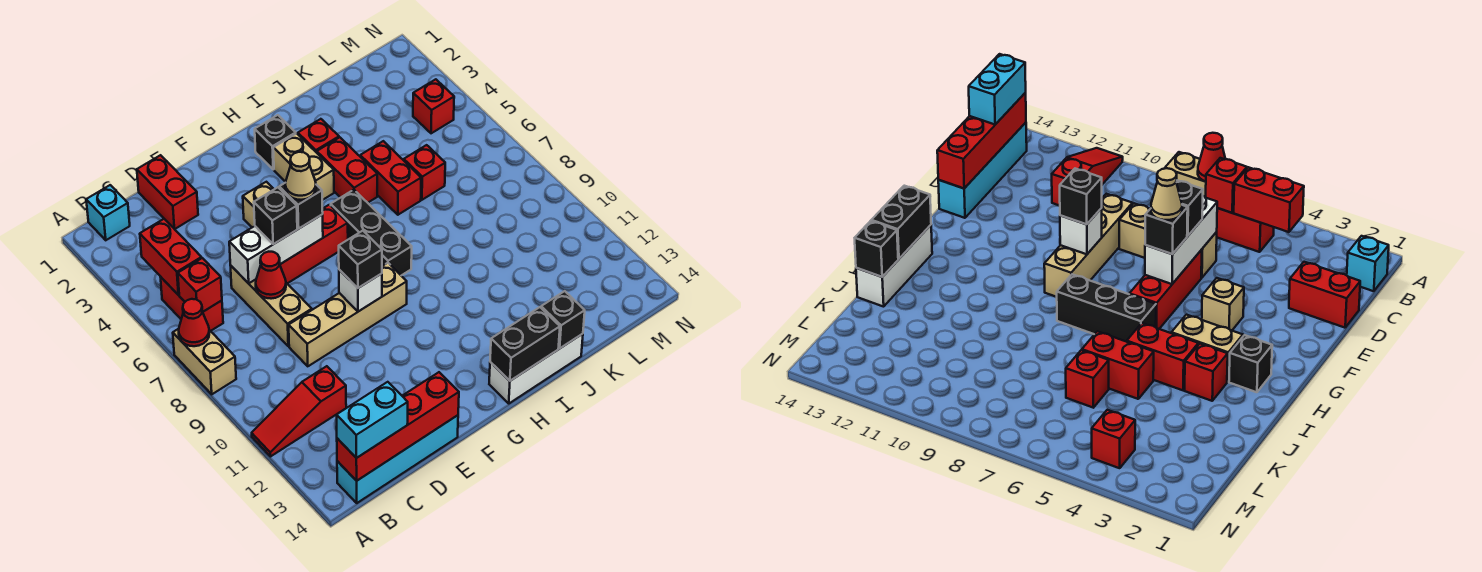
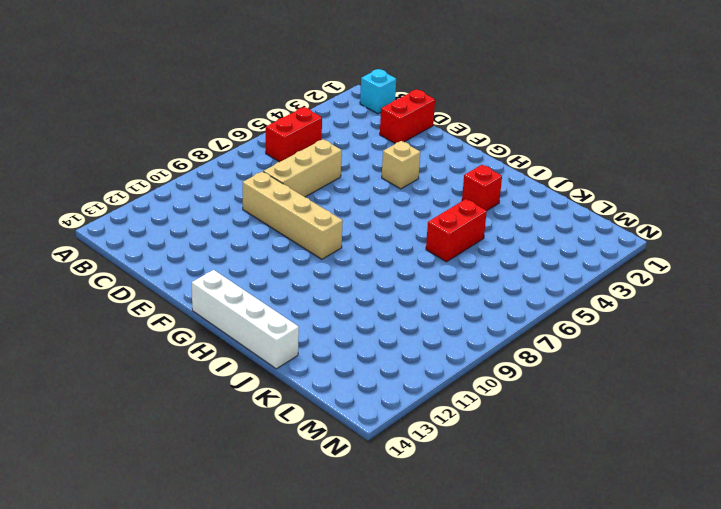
white brick G14:J14 level 1 -> white brick H14:J14 level 1
none -> tan brick A7:A8 level 1
none -> red slope A11:C11 level 1 top C
none -> cyan brick B14:E14 level 1
none -> red brick E6:G6 level 1

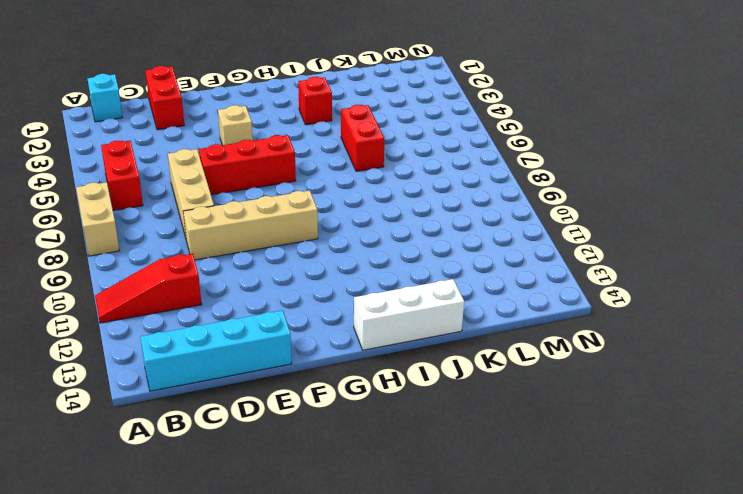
none -> black brick H2 level 1
none -> tan brick H3:H4 level 1
none -> black brick H6:H8 level 1
none -> red brick I4:I5 level 1

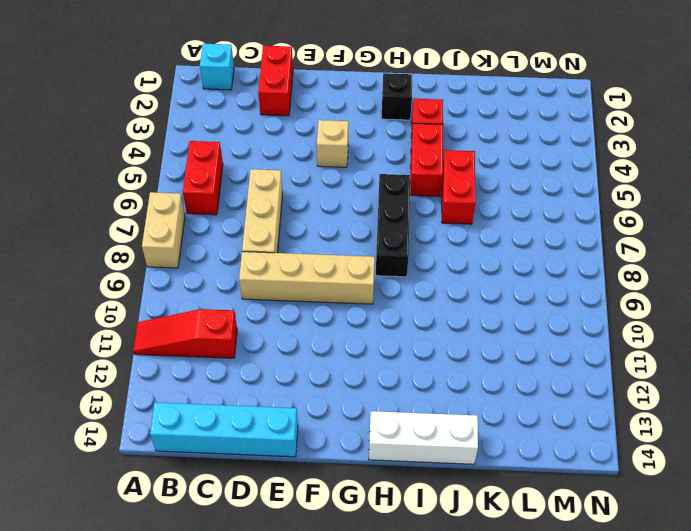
none -> red brick E6:G6 level 1
none -> tan brick H3:H4 level 1
none -> red brick K6 level 1
none -> red brick M4 level 1

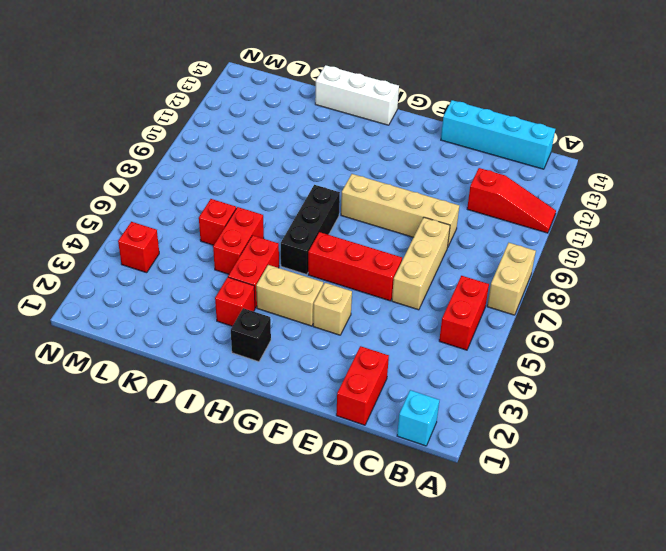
tan brick G4:H4 level 1 -> tan brick H3:H4 level 1
none -> red cone A7 level 2
none -> red brick B4:B5 level 2
none -> red brick B6 level 2
none -> red brick B14:E14 level 2

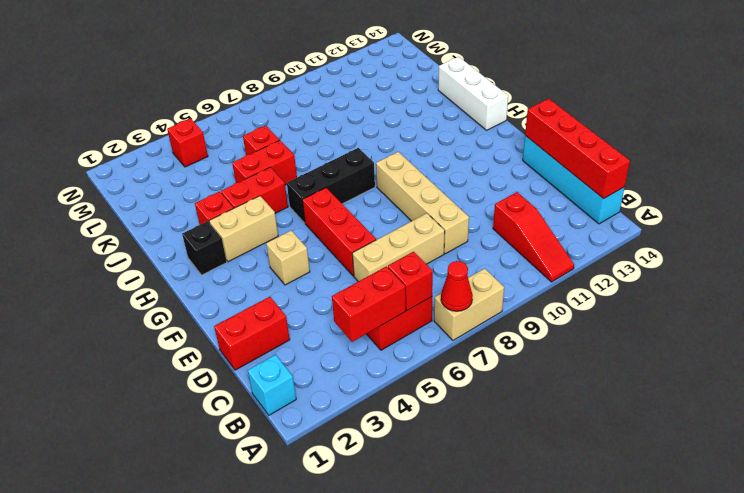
none -> white brick D6:F6 level 2
none -> red cone D7 level 2
none -> white brick F9 level 2
none -> black brick H14:I14 level 2

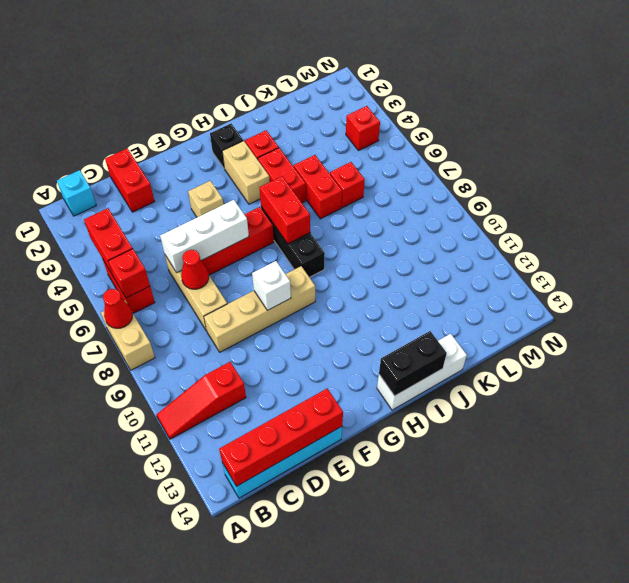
red brick H6:H7 level 2 -> none
none -> black brick J14 level 2
none -> cyan brick B14:C14 level 3
none -> black brick E6 level 3
none -> black brick F6 level 3

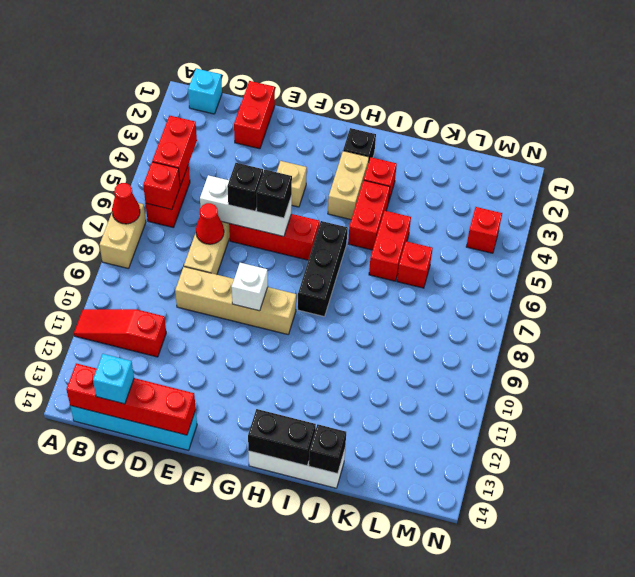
cyan brick C14 level 3 -> cyan brick B14:C14 level 3
none -> black brick F9 level 3
none -> tan cone F6 level 4

